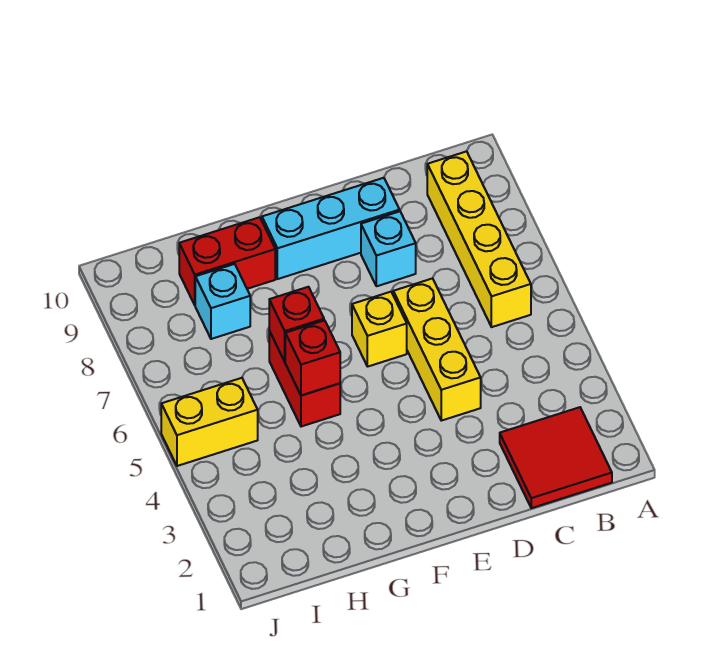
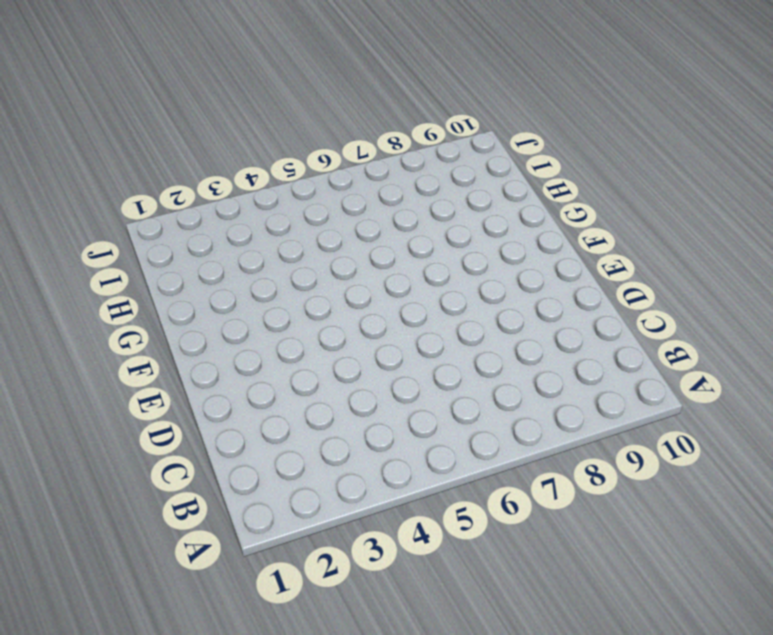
none -> red tile B1:C2 level 1
none -> yellow brick B6:B9 level 1
none -> yellow brick D4:D6 level 1

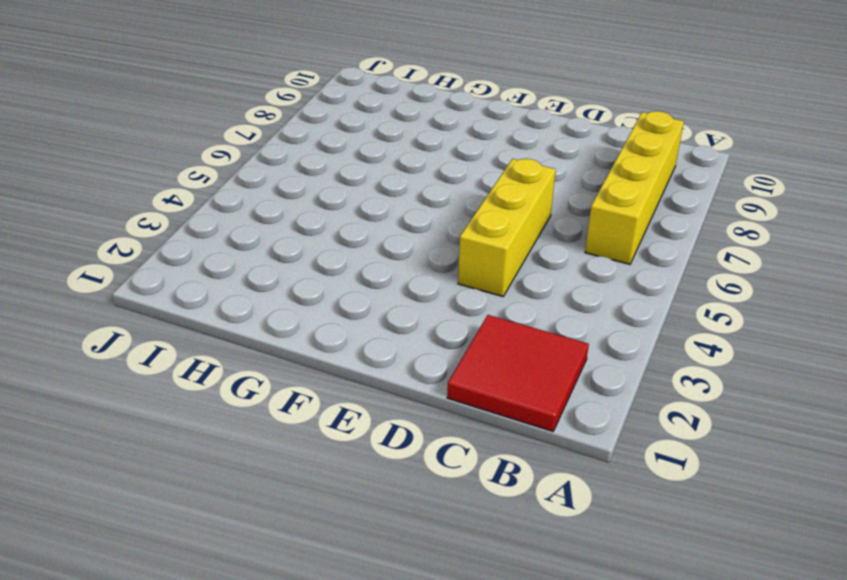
none -> cyan brick D8 level 1
none -> cyan brick D9:F9 level 1
none -> yellow brick E6 level 1

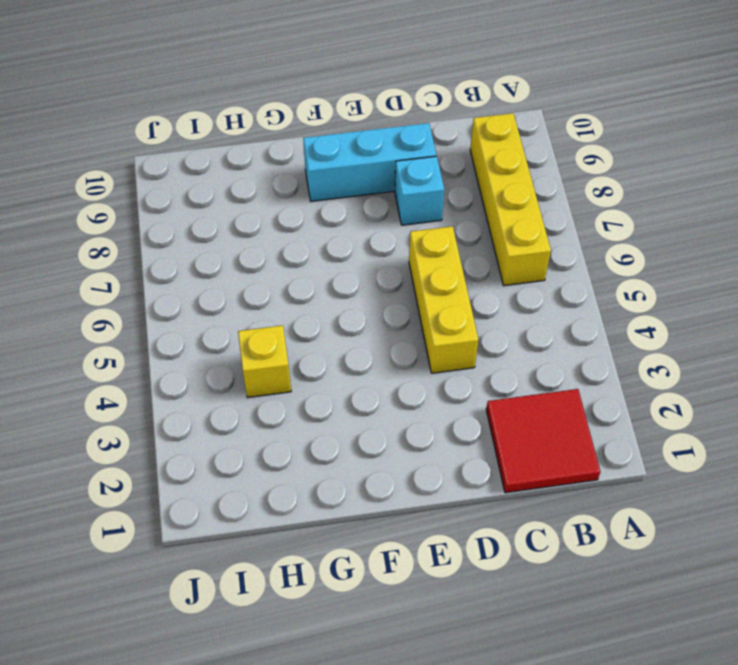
yellow brick H4 level 1 -> yellow brick E6 level 1
none -> red brick G5:G6 level 1
none -> red brick G9:H9 level 1
none -> cyan brick H8 level 1

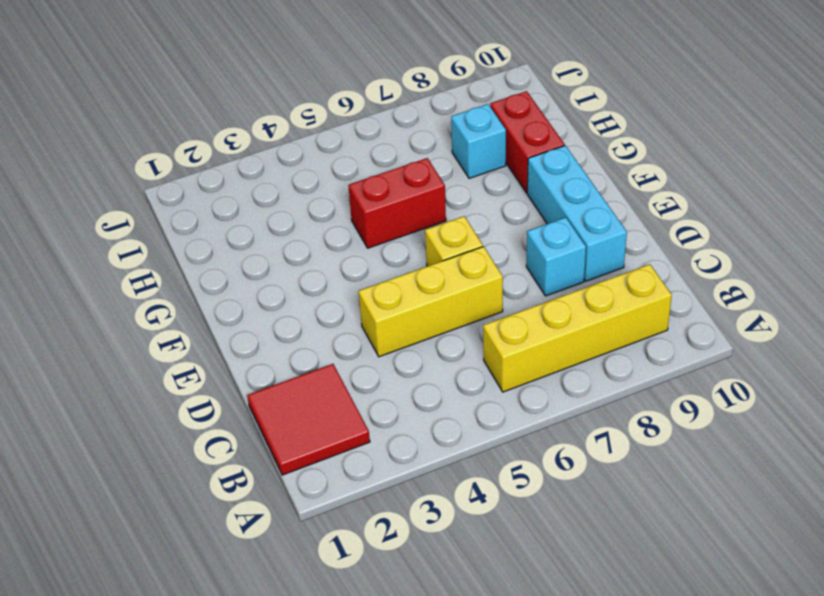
none -> yellow brick I5:J5 level 1
none -> red brick G5 level 2
none -> red brick G6 level 2

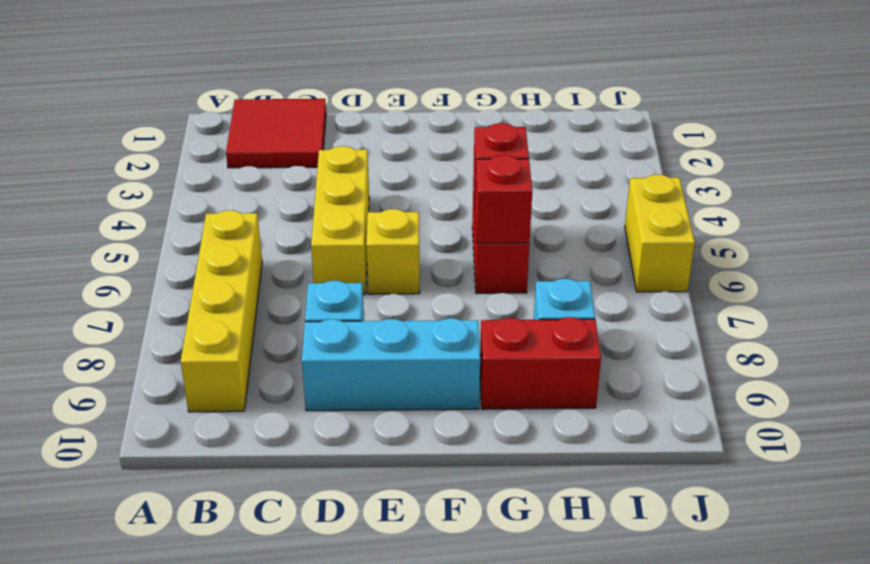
yellow brick J5:J6 level 1 -> yellow brick I5:J5 level 1

